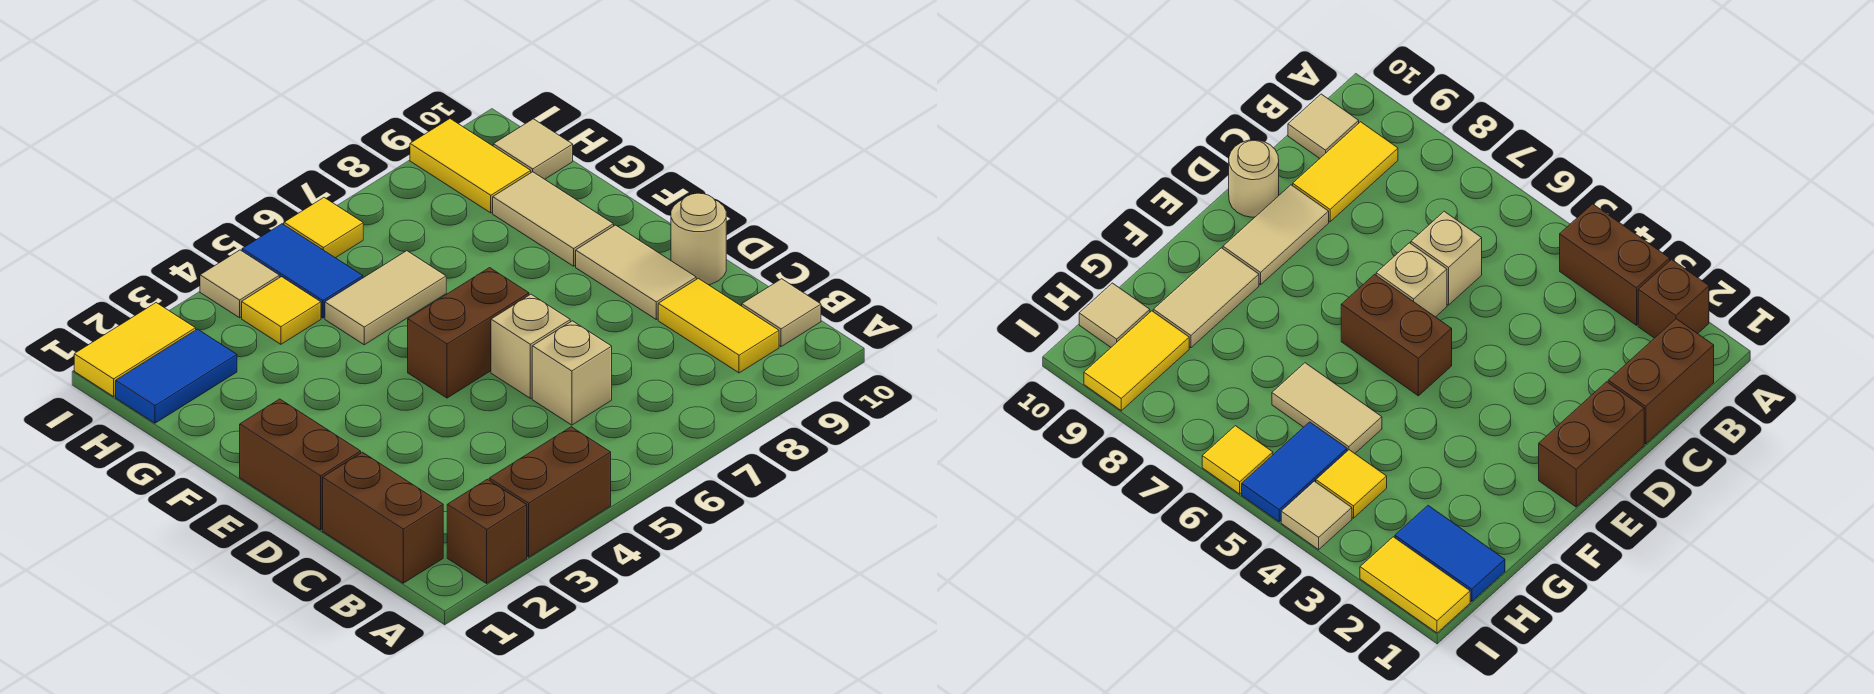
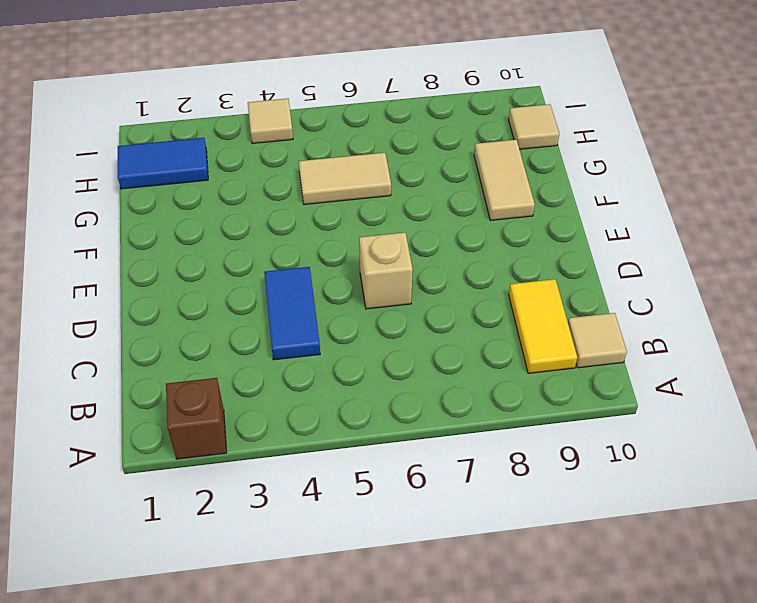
blue tile C4:D4 level 1 -> blue tile H5:I5 level 1
none -> brown brick A3:A4 level 1
none -> brown brick B1:C1 level 1
none -> tan brick C6 level 1

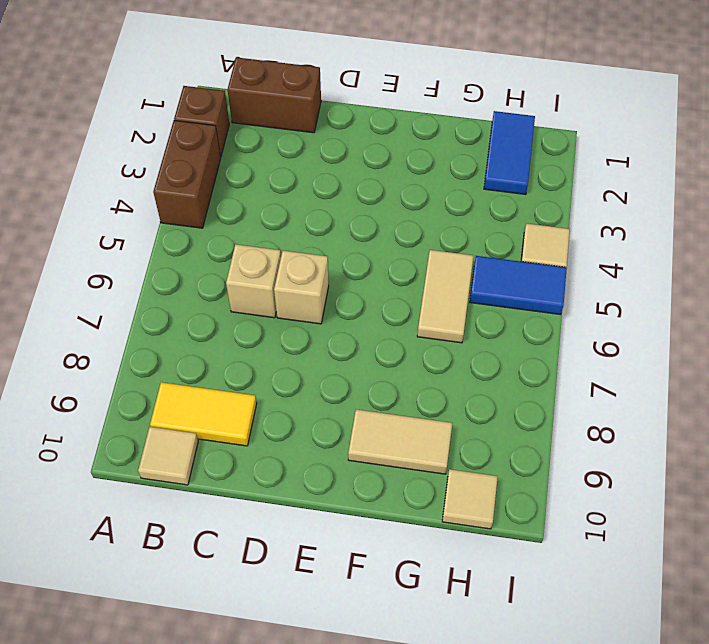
none -> brown brick D1:E1 level 1
none -> tan tile D9:E9 level 1
none -> tan round brick D10 level 1

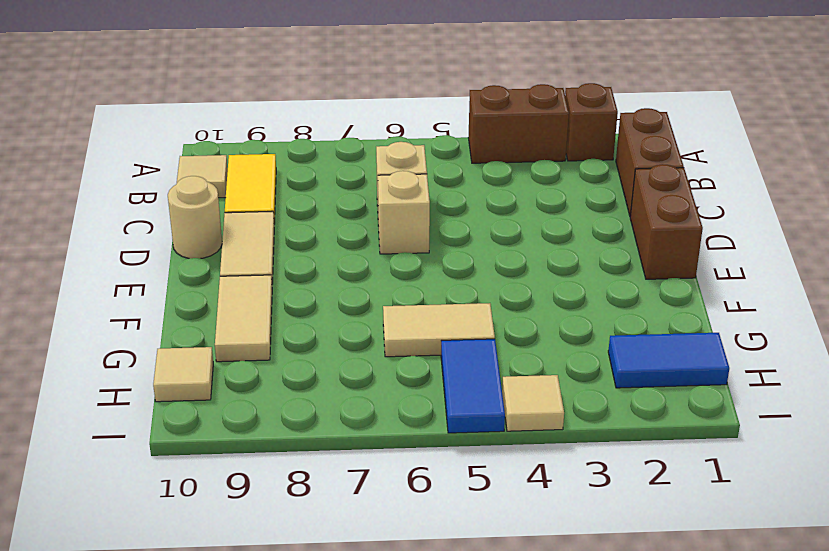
none -> brown brick E5:E6 level 1
none -> yellow tile H4 level 1
none -> yellow tile H9:I9 level 1

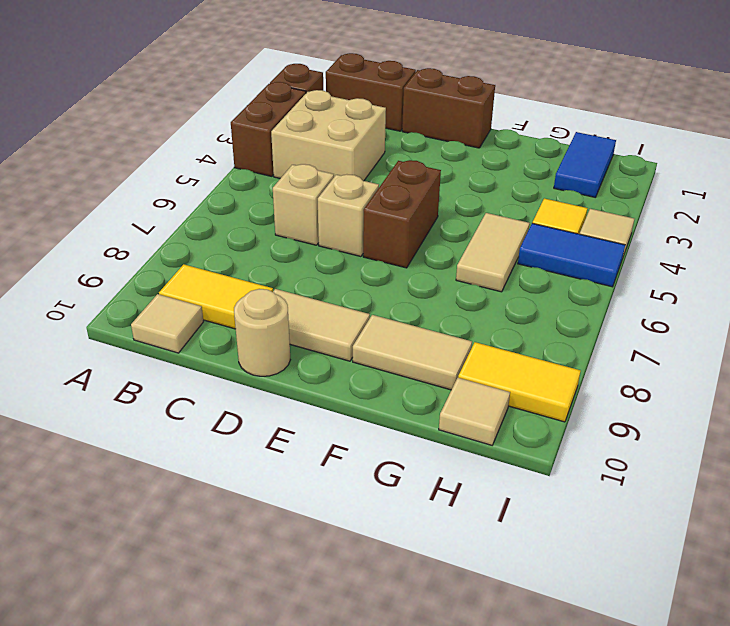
tan brick B3:C4 level 1 -> none
none -> yellow tile I1:I2 level 1
none -> yellow tile I6 level 1

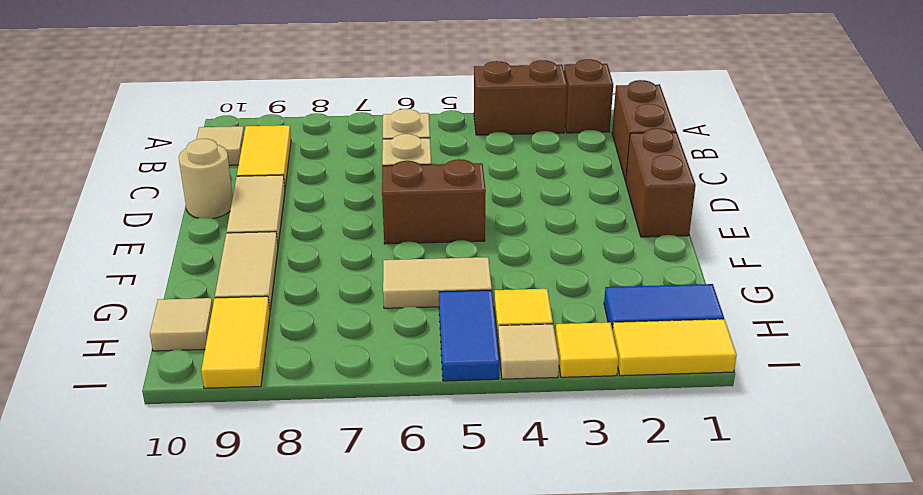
yellow tile I3 level 1 -> yellow tile I6 level 1

